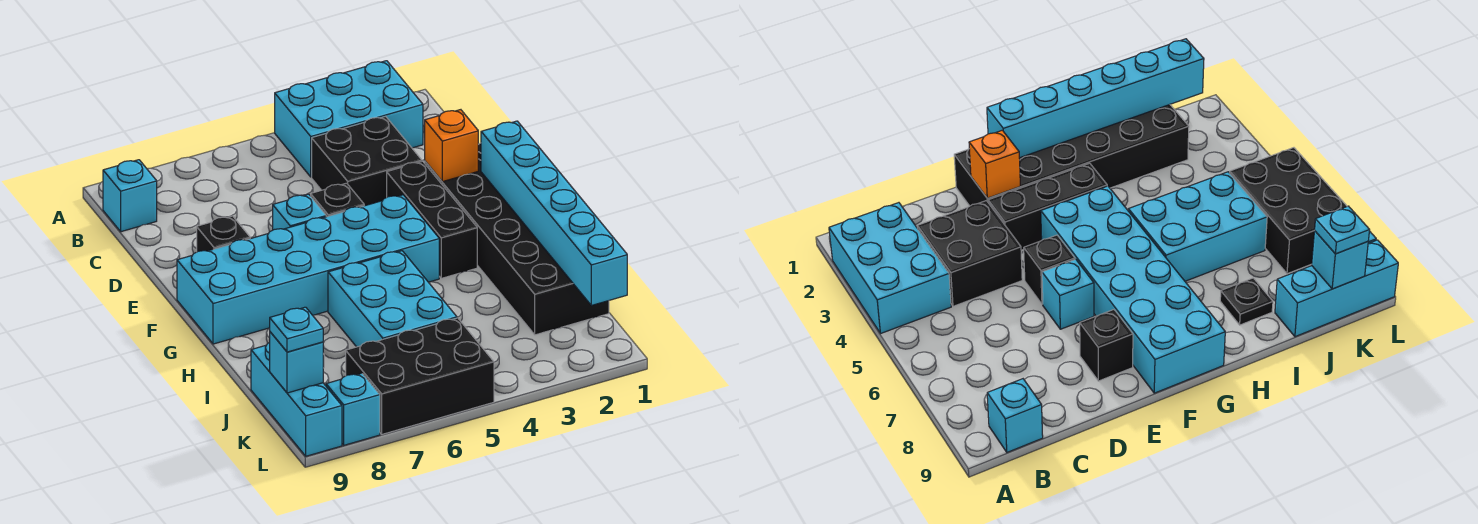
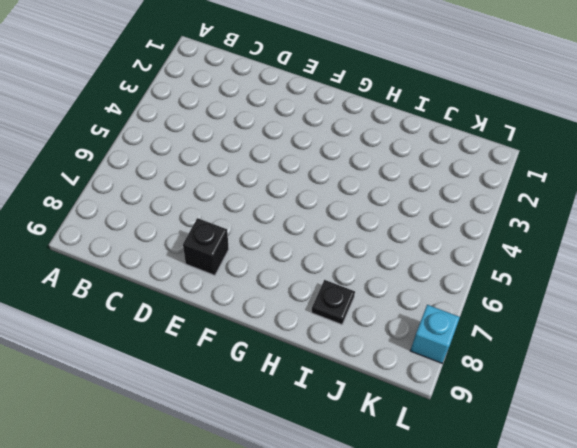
none -> cyan brick A2:B4 level 1
none -> cyan brick B9 level 1
none -> black brick C3:D4 level 1

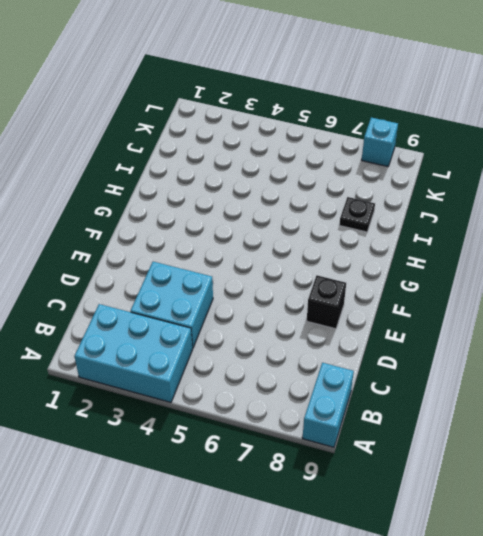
cyan brick A9:B9 level 1 -> cyan brick B9 level 1
cyan brick C3:D4 level 1 -> black brick C3:D4 level 1
none -> black brick E1:J2 level 1
none -> black brick E3:G3 level 1
none -> black brick E5 level 1

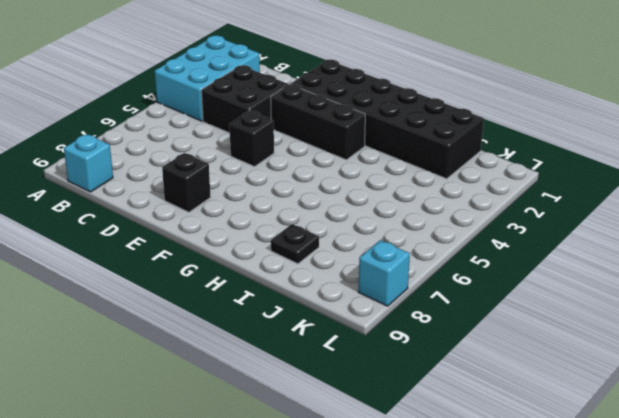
none -> cyan brick E6 level 1
none -> cyan brick F4:G9 level 1
none -> cyan brick H5:J6 level 1

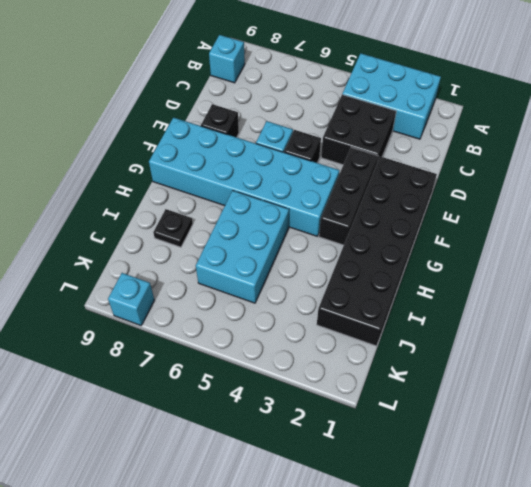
none -> cyan brick J9:L9 level 1
none -> black brick K5:L7 level 1
none -> orange brick E2 level 2

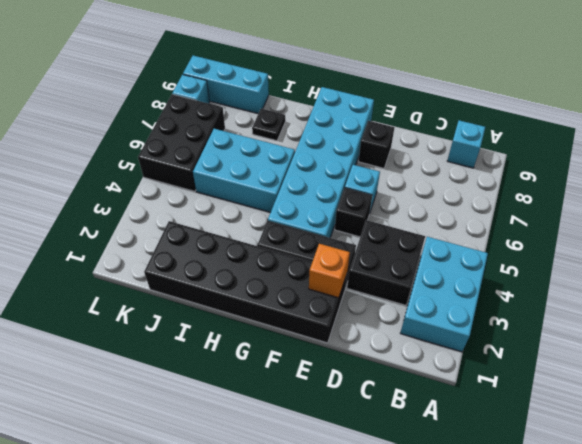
none -> cyan brick F1:K1 level 2
none -> cyan brick K9 level 2
none -> cyan plate K9 level 3

